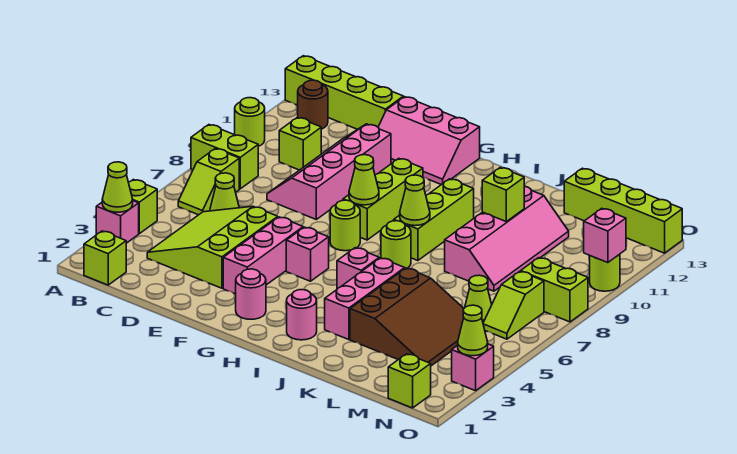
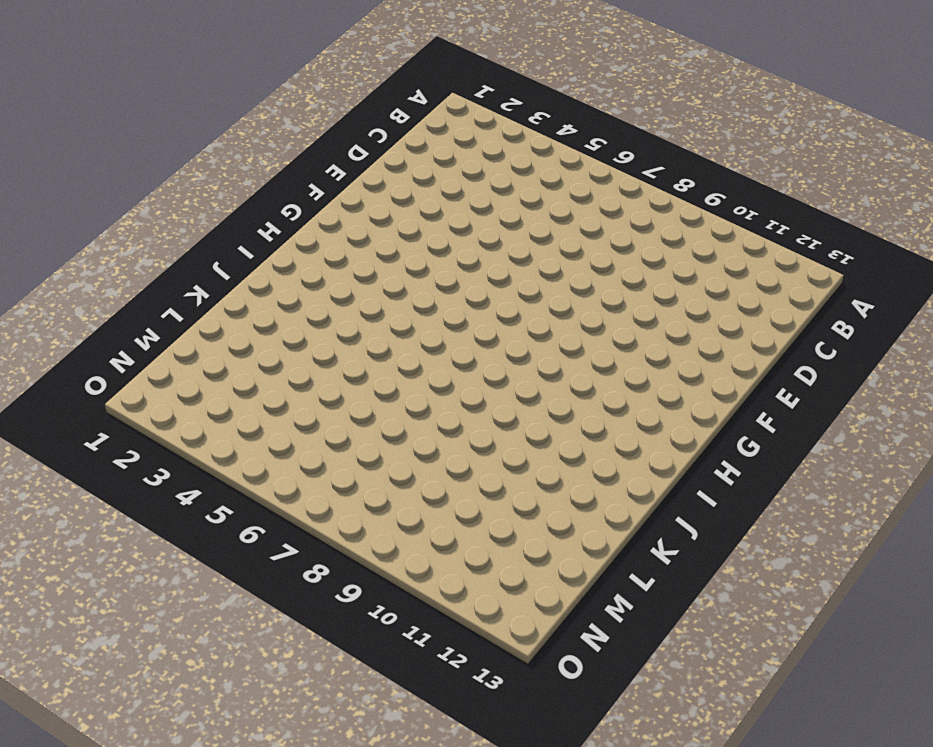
none -> pink brick A3 level 1
none -> lime brick A4 level 1
none -> lime brick A8:B8 level 1
none -> lime round brick A10 level 1

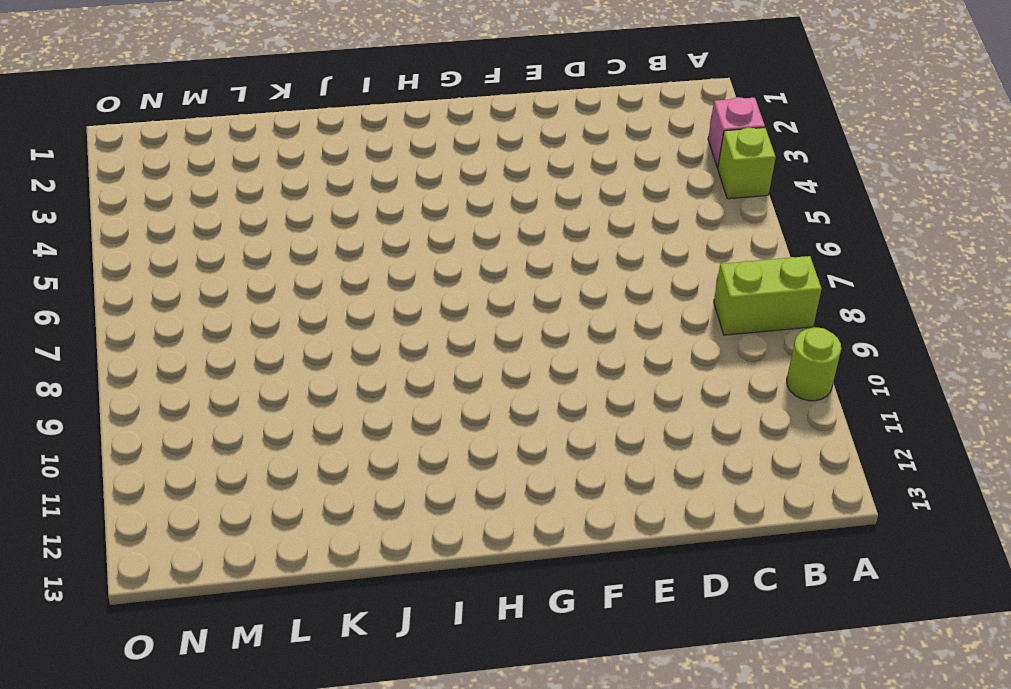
none -> lime brick A13:D13 level 1
none -> lime brick B1 level 1
none -> lime slope B6:B7 level 1 top 7
none -> brown round brick B12 level 1

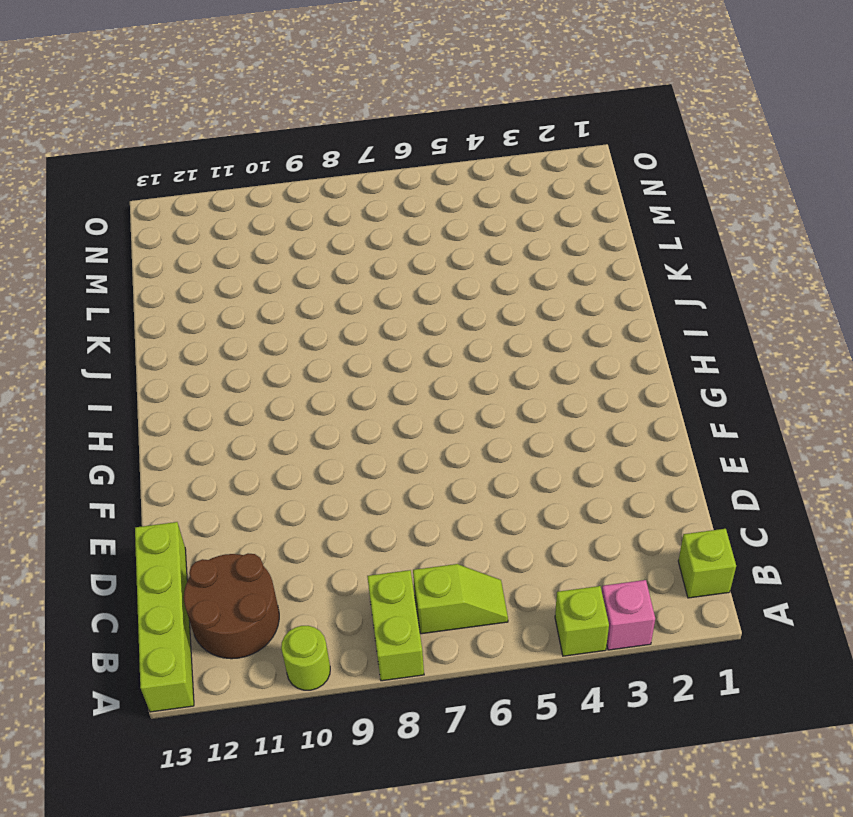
brown round brick B11:C12 level 1 -> brown round brick B12 level 1
none -> lime slope C3:E5 level 1 top E
none -> lime cone C6 level 1
none -> lime brick C10 level 1
none -> pink slope D8:E11 level 1 top E

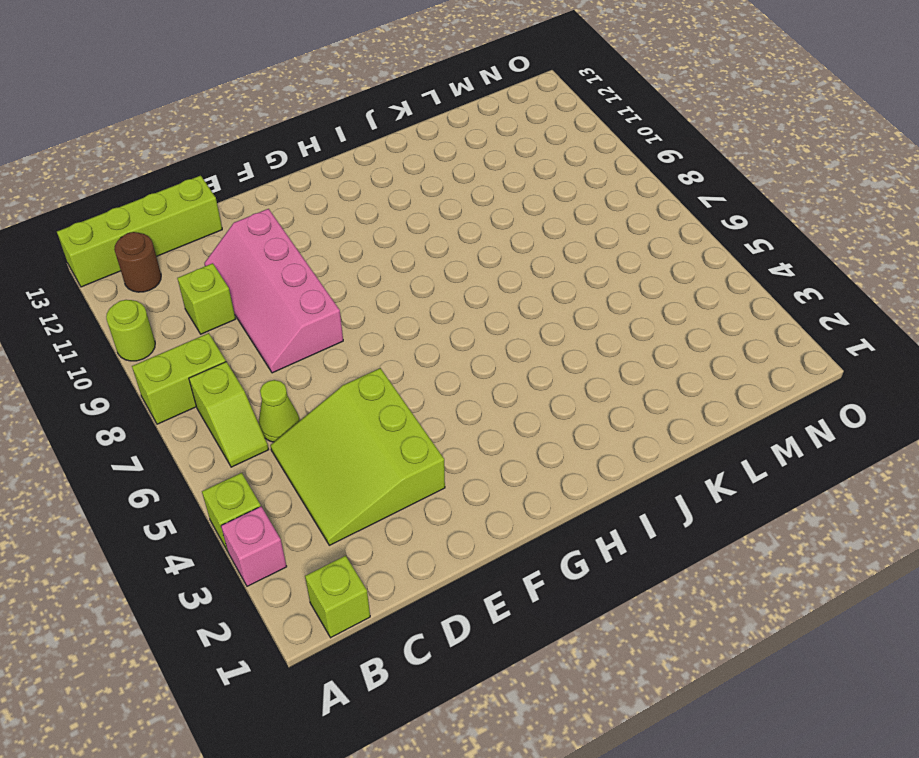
none -> pink slope E12:G13 level 1 top 13
none -> pink brick F3:F5 level 1
none -> pink round brick G2 level 1
none -> pink brick G5 level 1

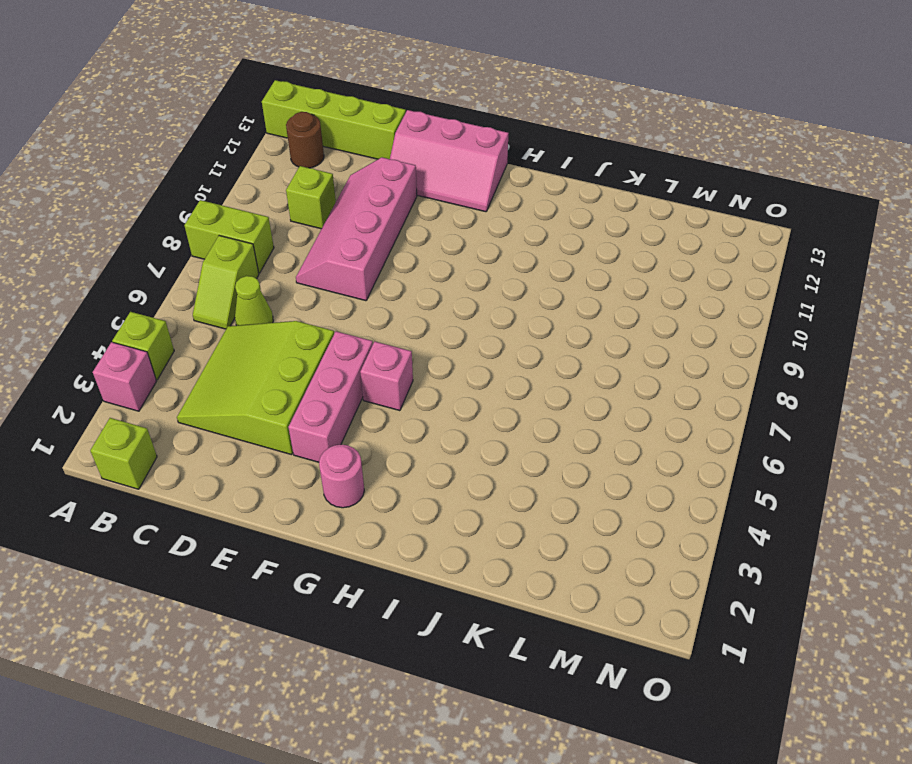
none -> lime round brick A10 level 1
none -> lime round brick G7 level 1
none -> lime brick G8:G10 level 1
none -> pink round brick I2 level 1

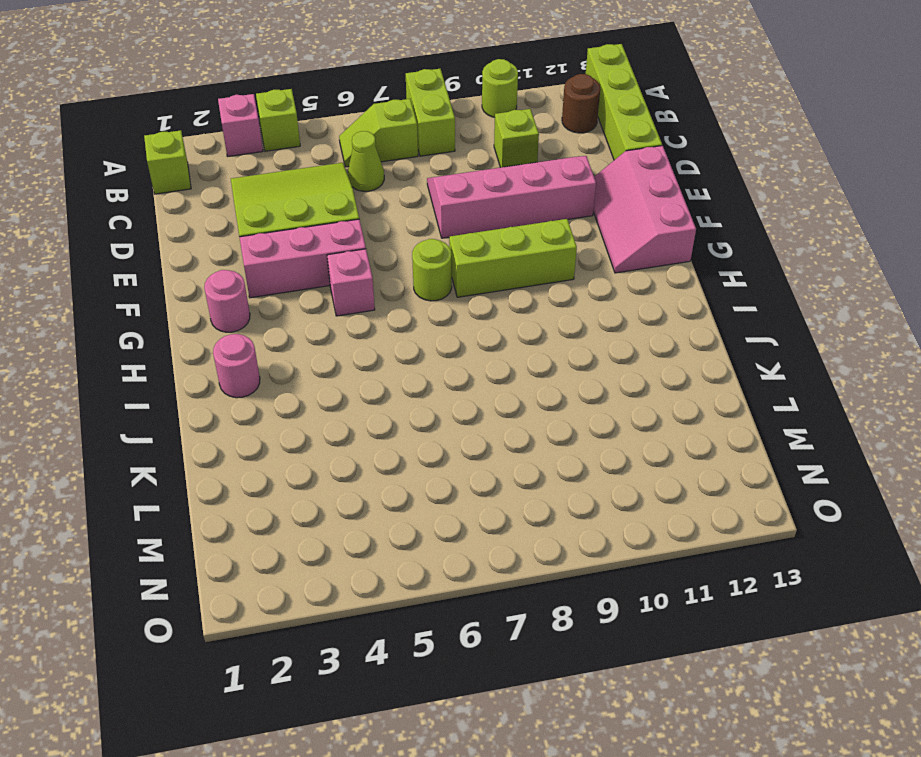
none -> pink brick I5 level 1
none -> lime round brick I7 level 1
none -> lime brick I8:I10 level 1
none -> pink brick J3:J5 level 1

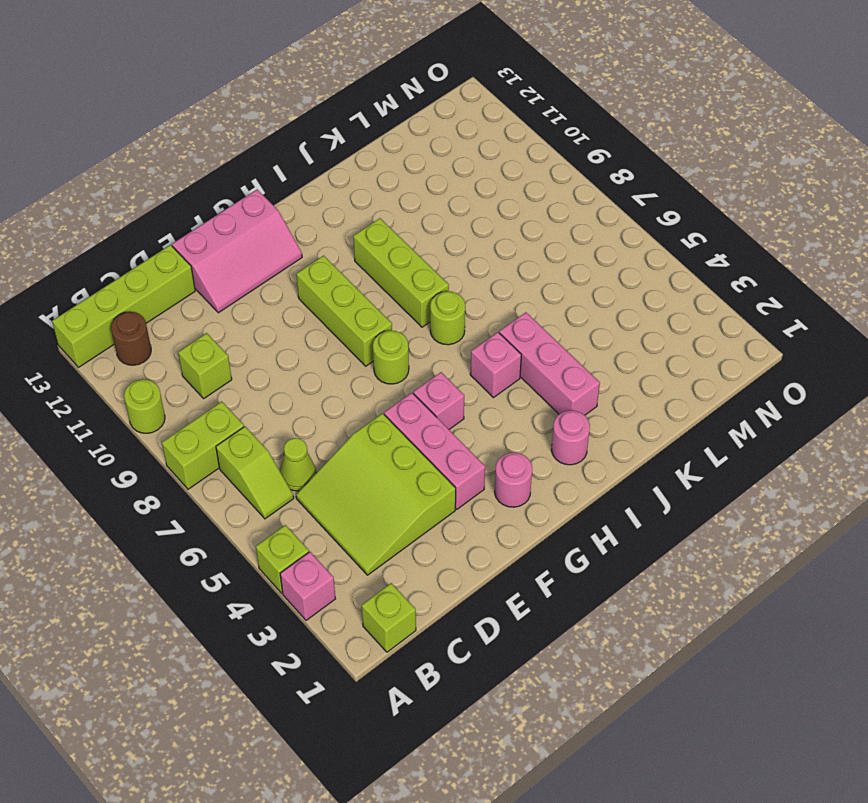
none -> pink slope D8:E11 level 1 top E
none -> brown slope K3:M5 level 1 top K
none -> pink slope K8:L11 level 1 top K
none -> lime brick L13:O13 level 1

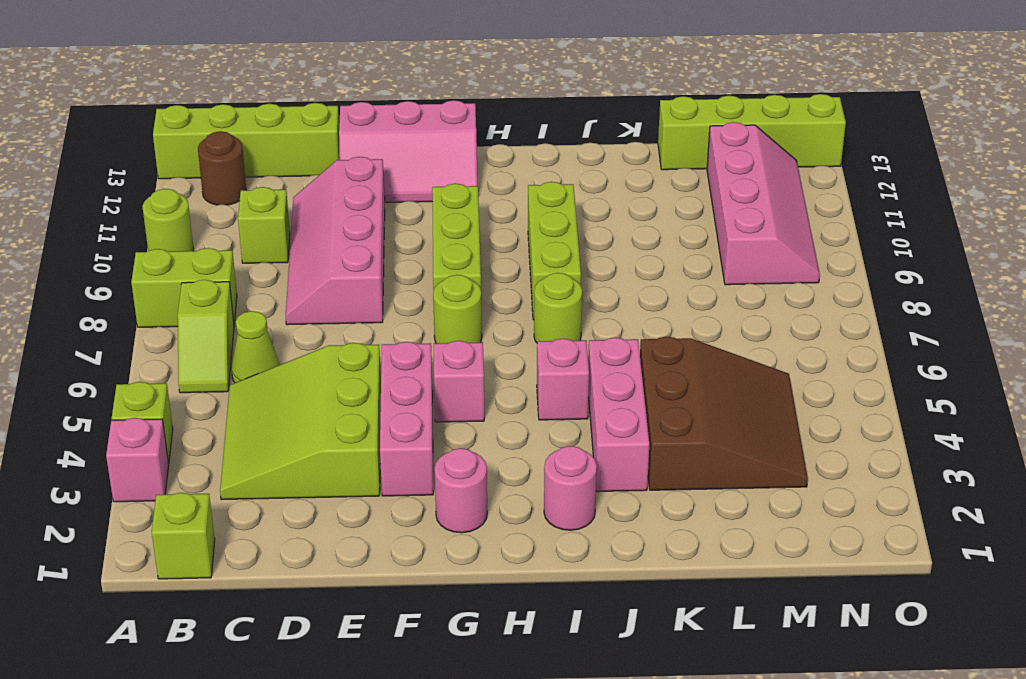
pink slope M9:N12 level 1 top M -> pink slope K8:L11 level 1 top K
none -> lime cone M6 level 1
none -> lime brick N1 level 1
none -> lime slope N6:N7 level 1 top 7
none -> lime brick N8:O8 level 1

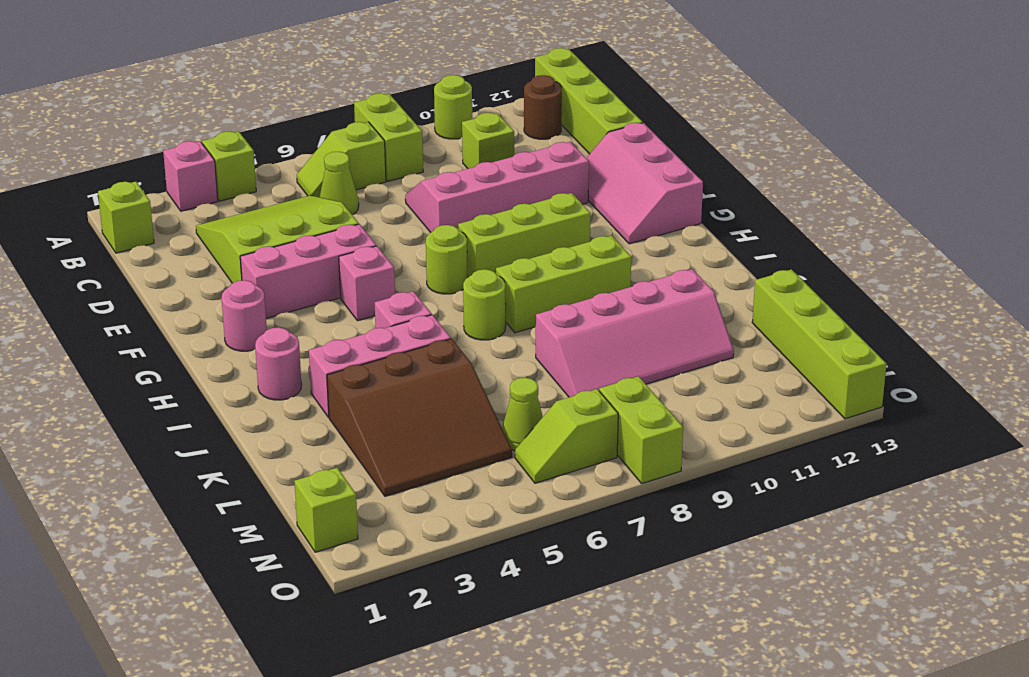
none -> pink brick O3 level 1
none -> lime round brick O10 level 1
none -> lime cone A3 level 2
none -> lime cone G8 level 2

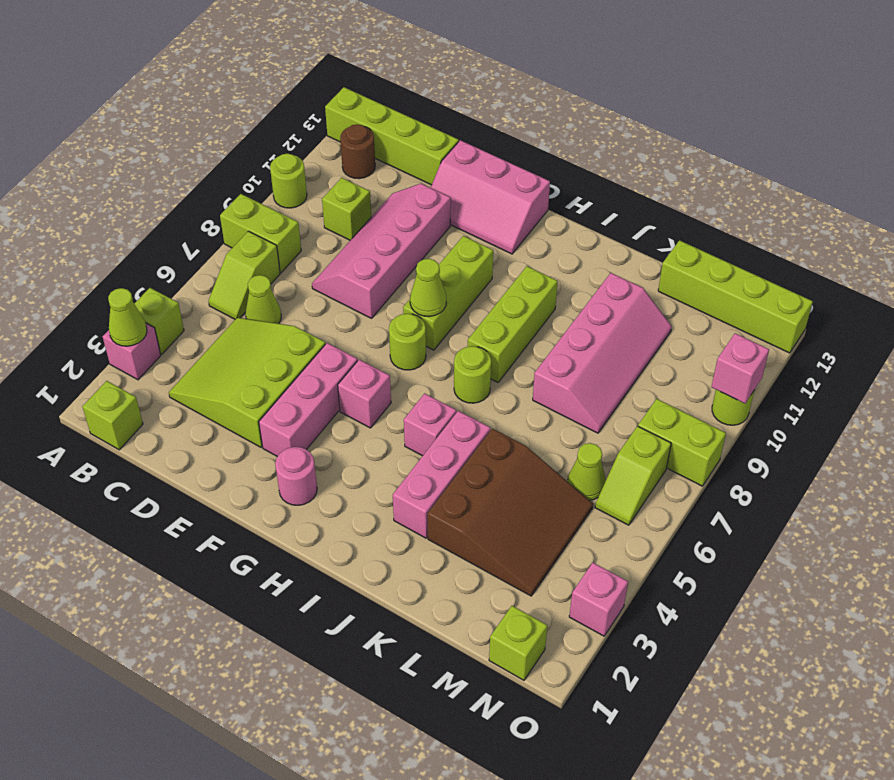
none -> pink round brick I2 level 1
none -> lime cone I8 level 2
none -> lime brick K10 level 2
none -> lime cone O3 level 2

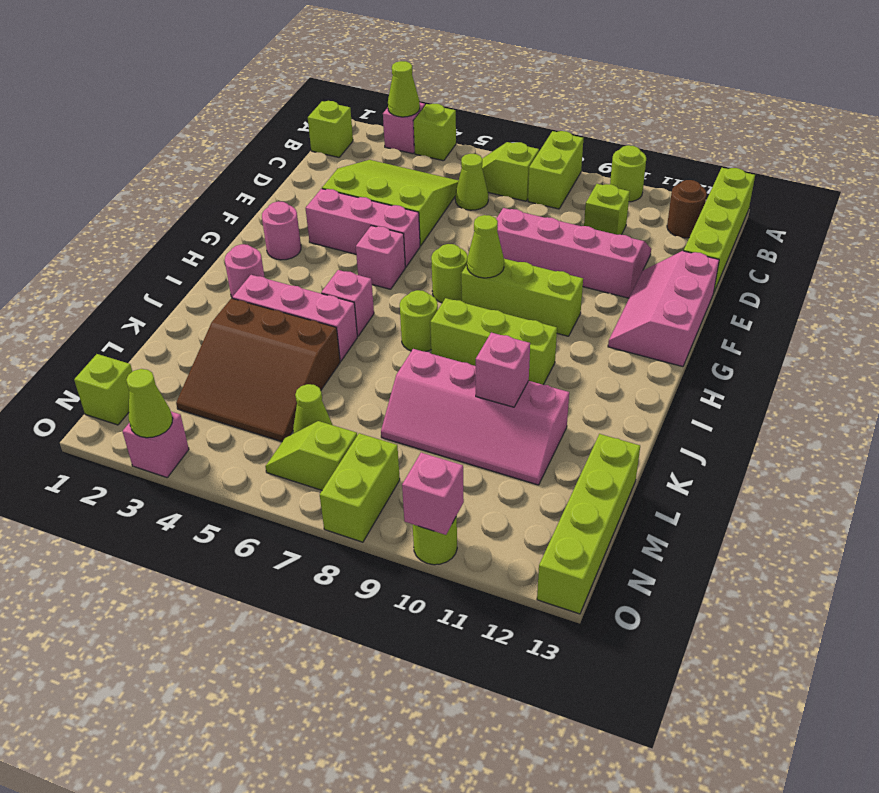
pink brick K10 level 2 -> lime brick K10 level 2
none -> lime cone I8 level 2

